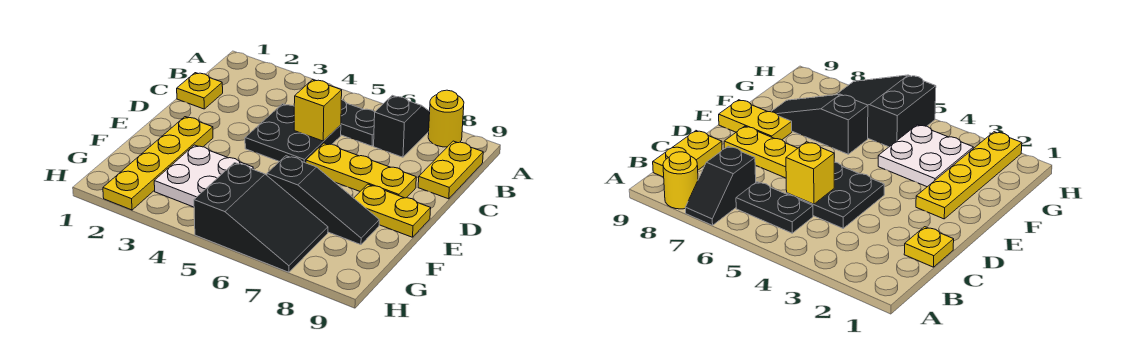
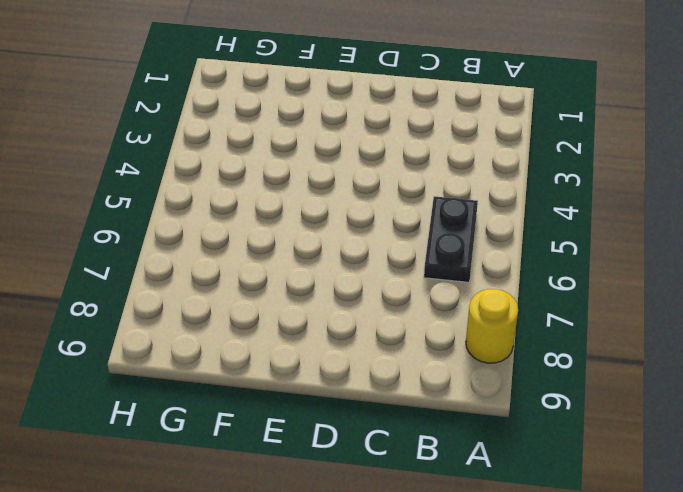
none -> black slope A7:B7 level 1 top B
none -> yellow plate B9:C9 level 1
none -> yellow plate C1 level 1

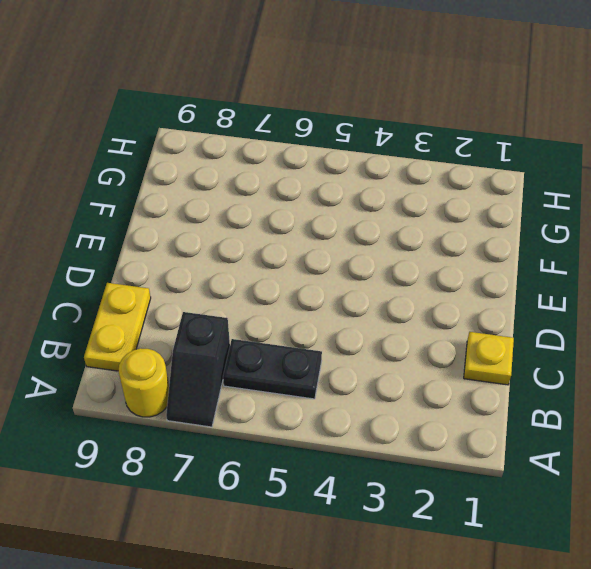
none -> black plate C4:D5 level 1
none -> yellow plate D6:D8 level 1
none -> yellow plate E2:H2 level 1

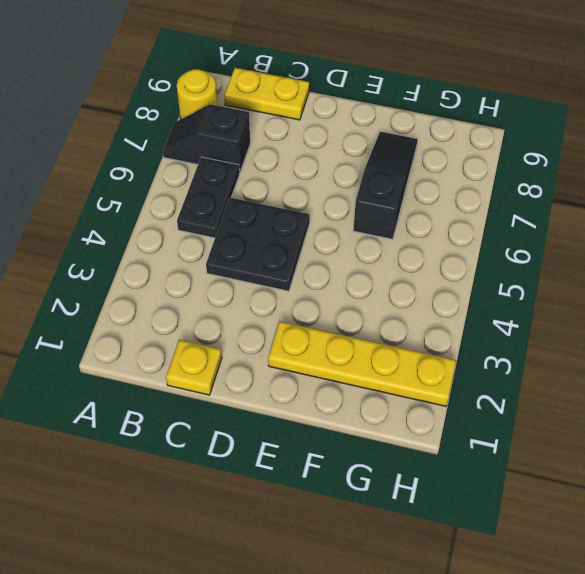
none -> yellow plate D6:D8 level 1
none -> yellow plate E8:E9 level 1
none -> white plate F3:G4 level 1

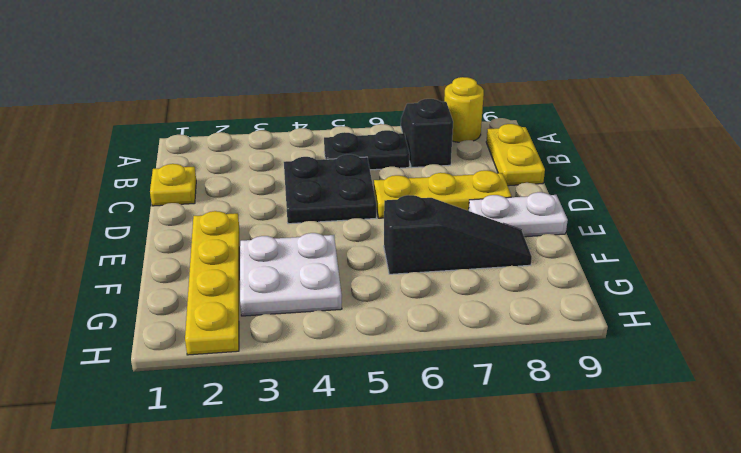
white plate E8:E9 level 1 -> yellow plate E8:E9 level 1
none -> black slope G5:H7 level 1 top 5
none -> yellow brick C5 level 2

